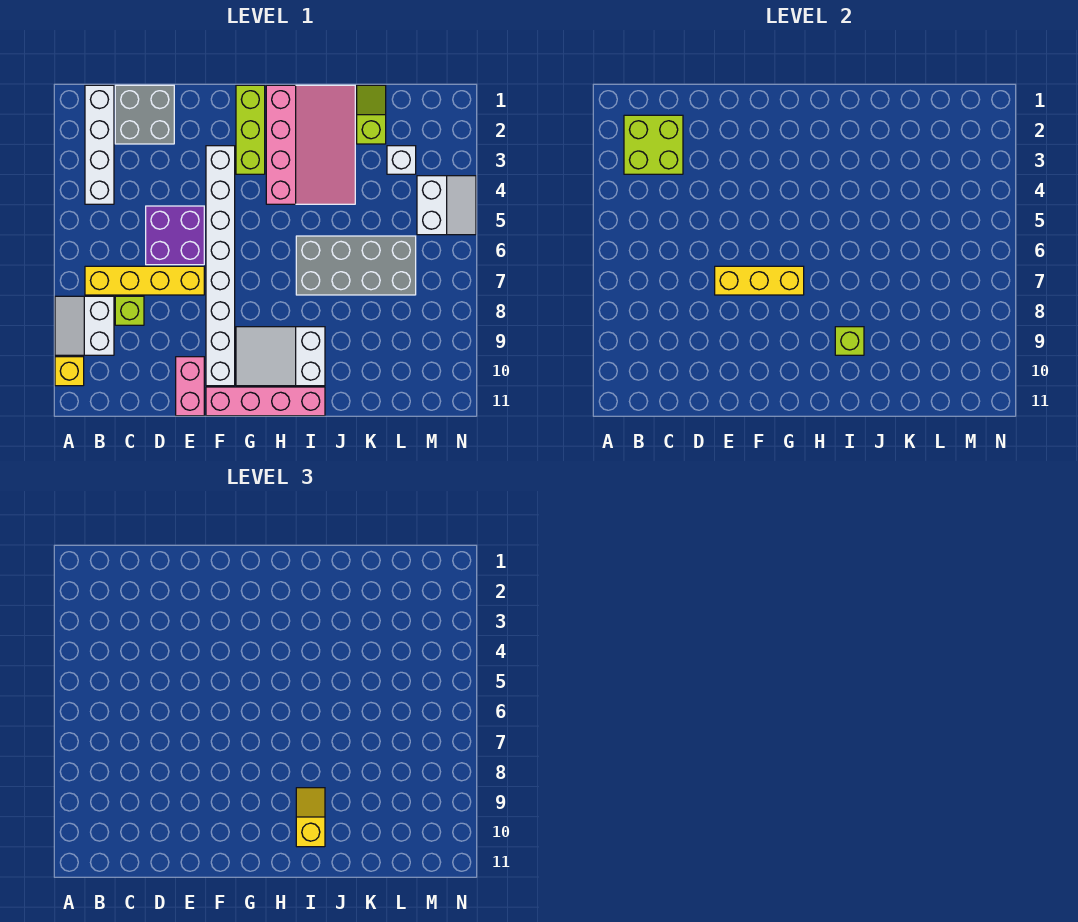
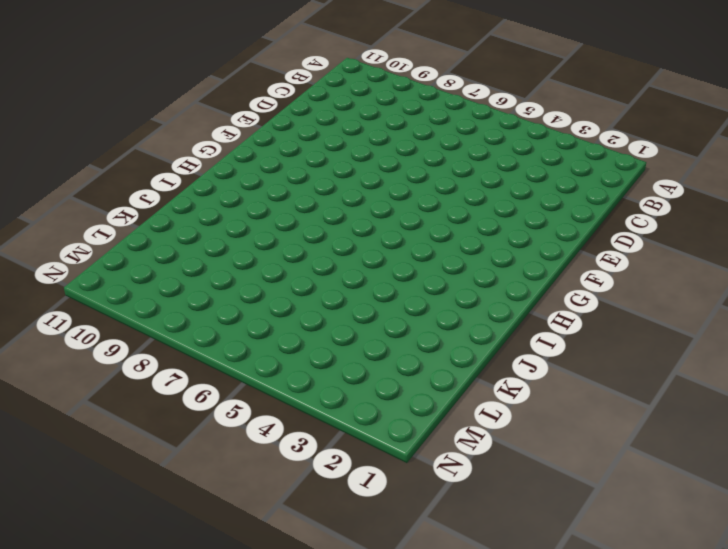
none -> white slope A8:B9 level 1 top B
none -> yellow brick A10 level 1
none -> white brick B1:B4 level 1

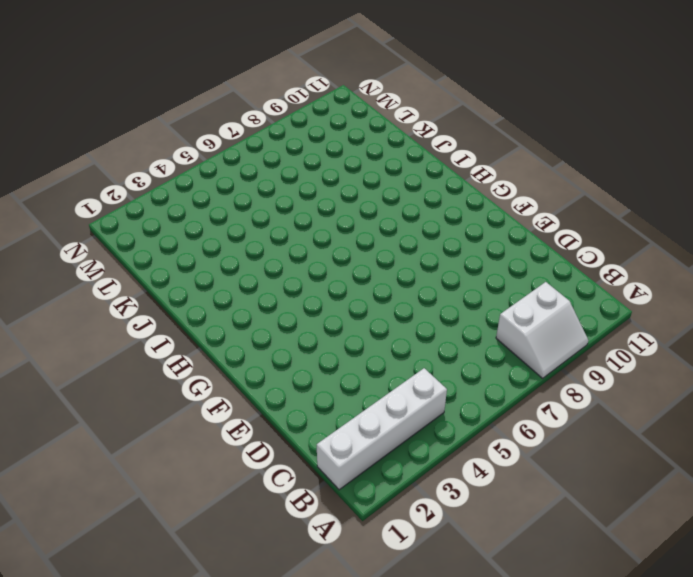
none -> yellow brick A10 level 1
none -> yellow brick B7:E7 level 1
none -> grey brick C1:D2 level 1

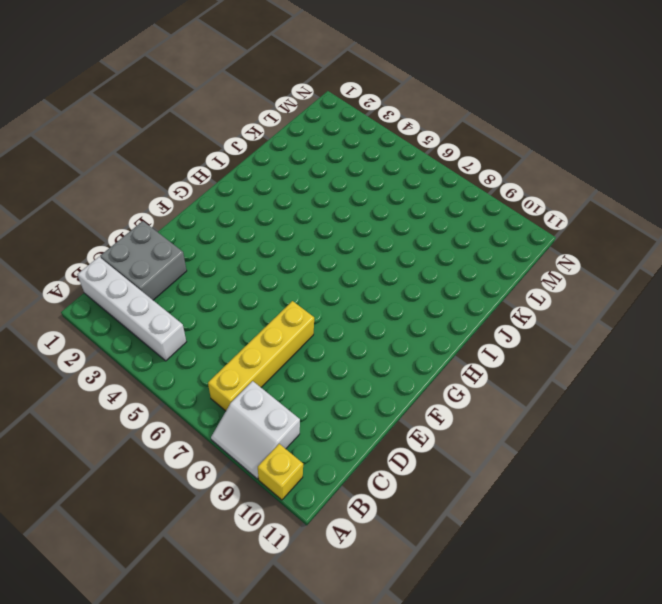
none -> lime brick C8 level 1
none -> purple brick D5:E6 level 1
none -> pink brick E10:E11 level 1

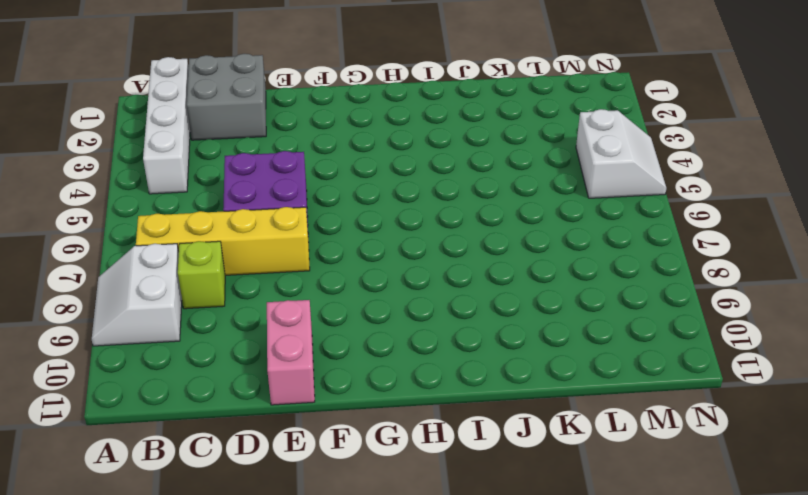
none -> yellow brick A10 level 1
none -> white brick F3:F10 level 1
none -> pink brick F11:I11 level 1

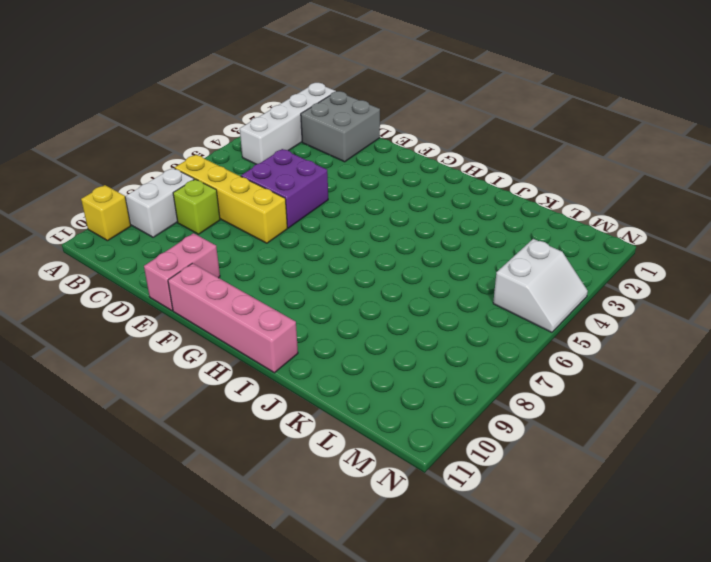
none -> white brick F3:F10 level 1
none -> lime brick G1:G3 level 1
none -> white slope G9:I10 level 1 top I

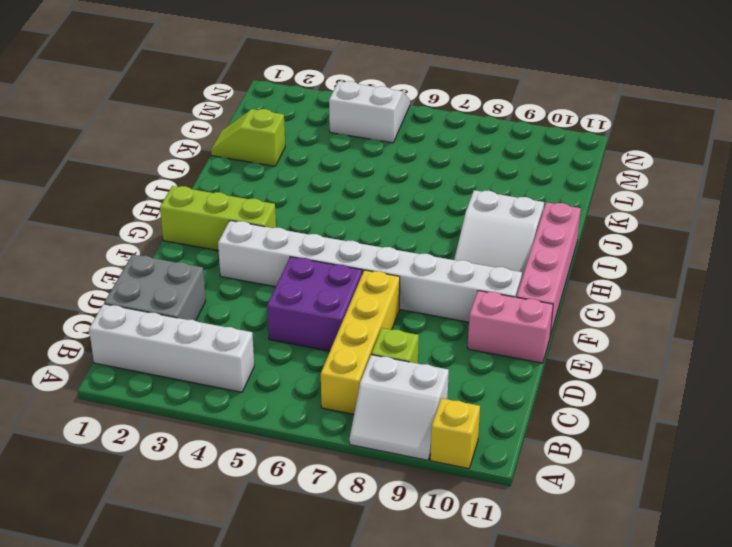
none -> pink slope H1:J4 level 1 top H
none -> grey brick I6:L7 level 1
none -> white brick L3 level 1

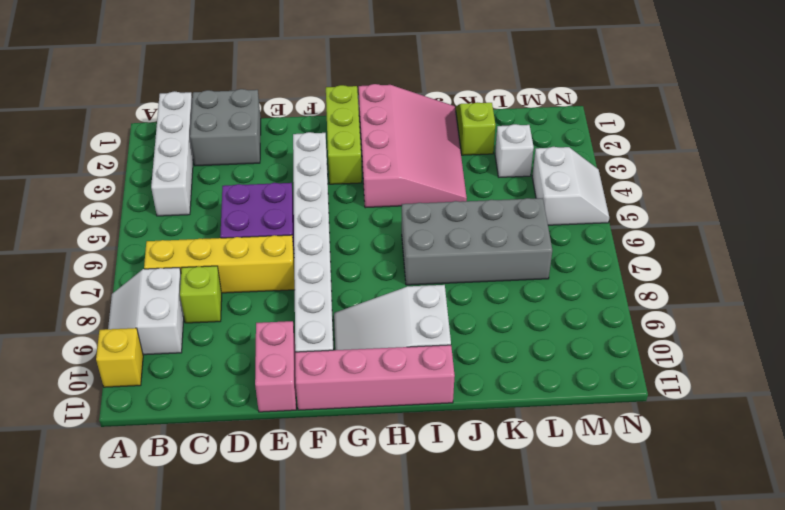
none -> lime brick B2:C3 level 2
none -> yellow brick E7:G7 level 2
none -> lime brick I9 level 2

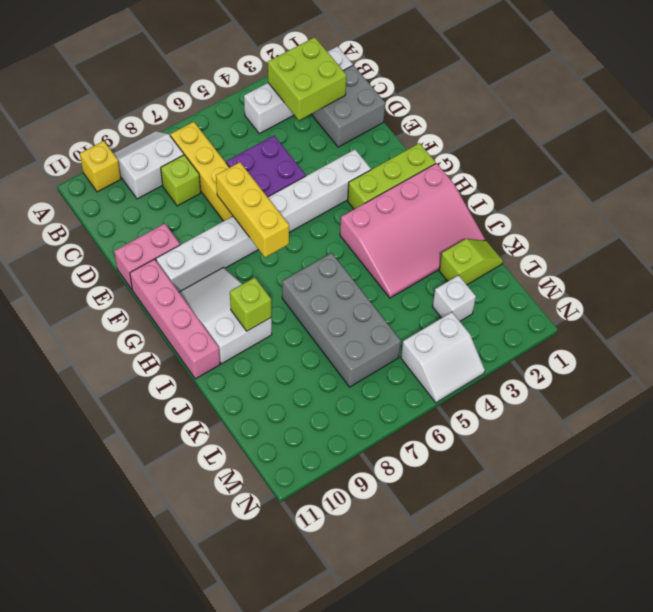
none -> yellow slope I9:I10 level 3 top 10

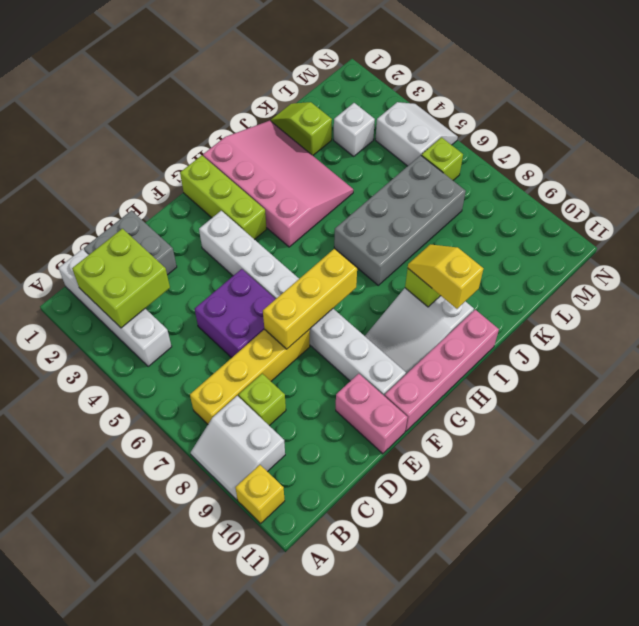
lime brick M6 level 1 -> none

